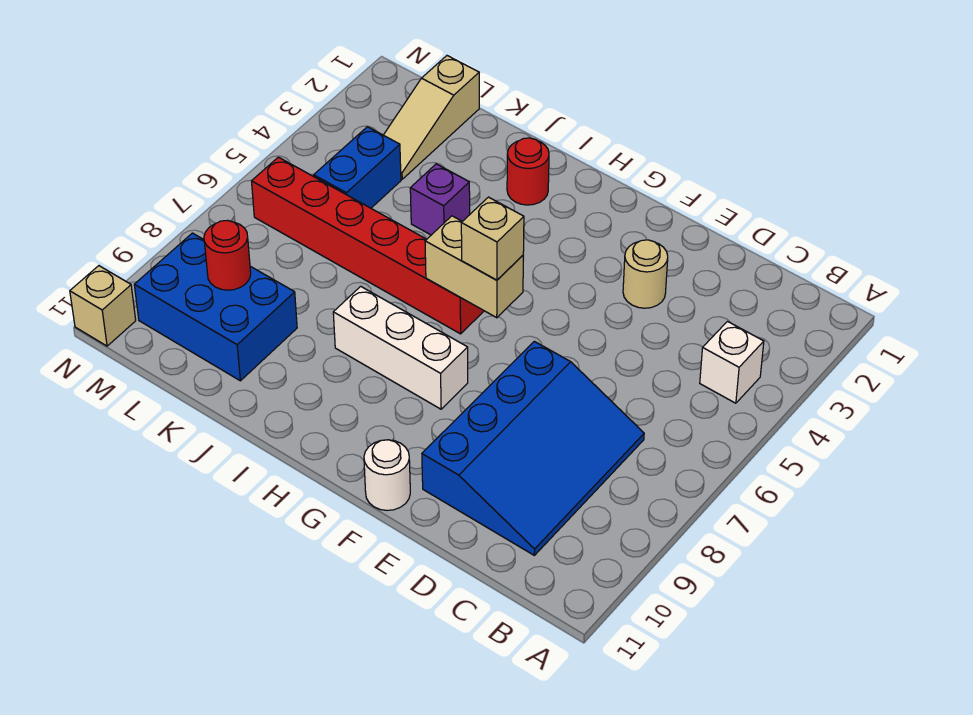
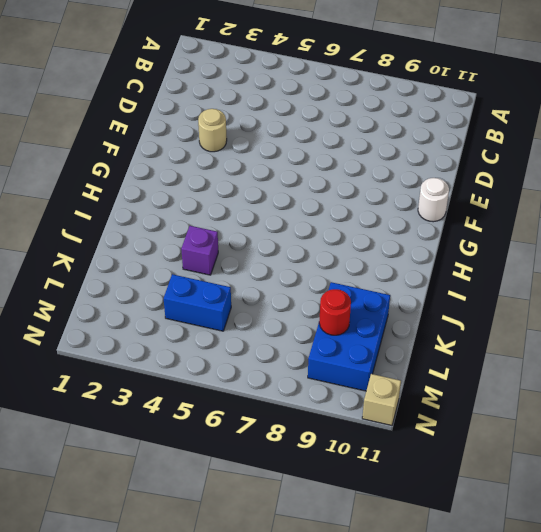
none -> white brick B4 level 1
none -> blue slope C7:E10 level 1 top E
none -> white brick G8:I8 level 1

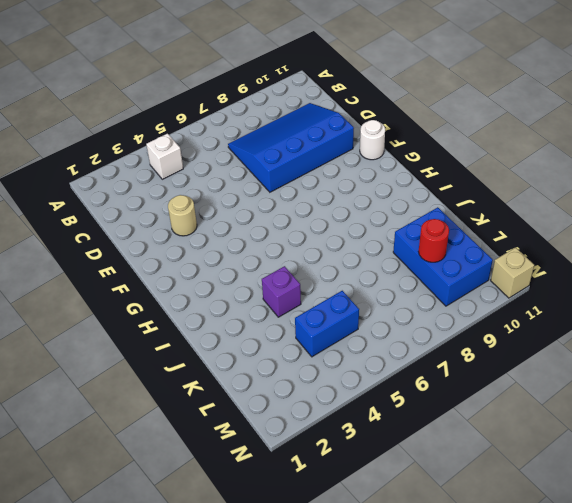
none -> white brick G8:I8 level 1
none -> red brick H6:M6 level 1
none -> red round brick I2 level 1

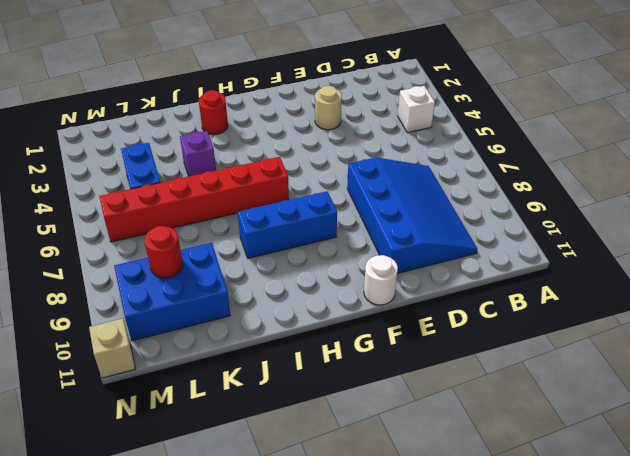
blue brick G8:I8 level 1 -> white brick G8:I8 level 1
none -> tan slope L1:L3 level 1 top 1
none -> tan brick G6:H6 level 2
none -> tan brick G6 level 3

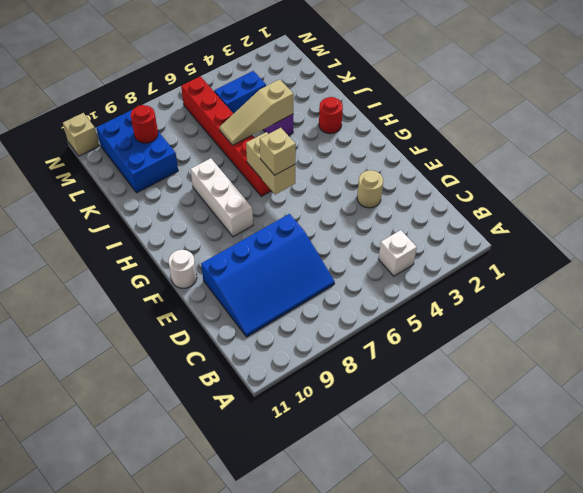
tan slope J4:J6 level 2 top 4 -> tan slope L1:L3 level 1 top 1

